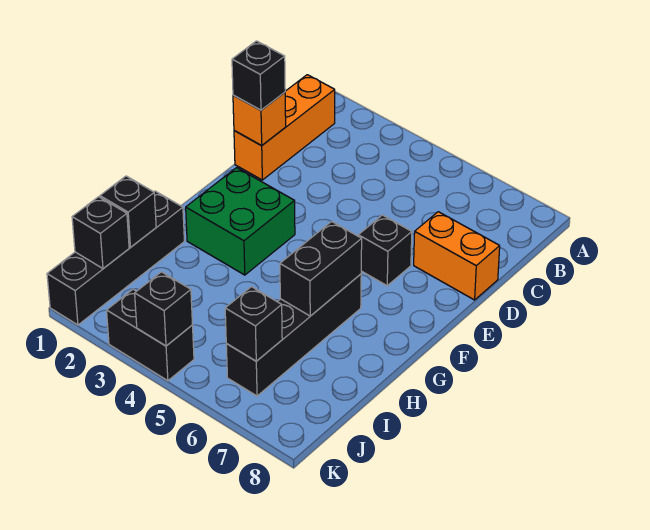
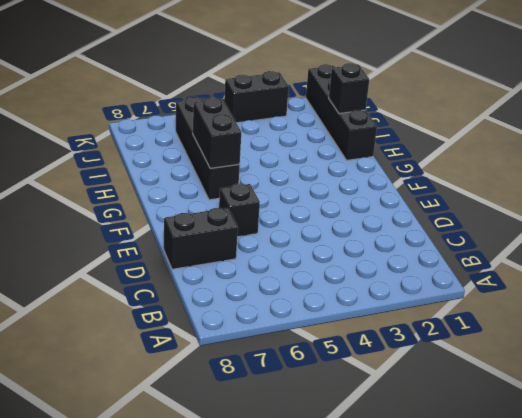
black brick D7:D8 level 1 -> orange brick D7:D8 level 1
none -> orange brick B1:D1 level 1
none -> green brick F2:G3 level 1
none -> orange brick D1 level 2

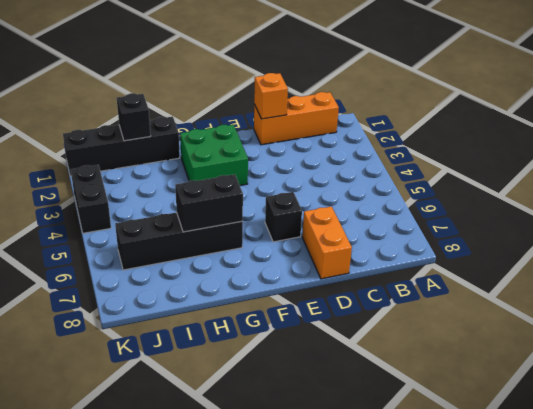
none -> black brick J1 level 2
none -> black brick J6 level 2
none -> black brick K4 level 2

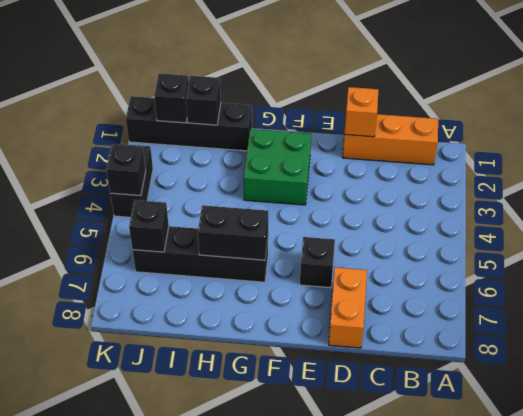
none -> black brick D1 level 3

